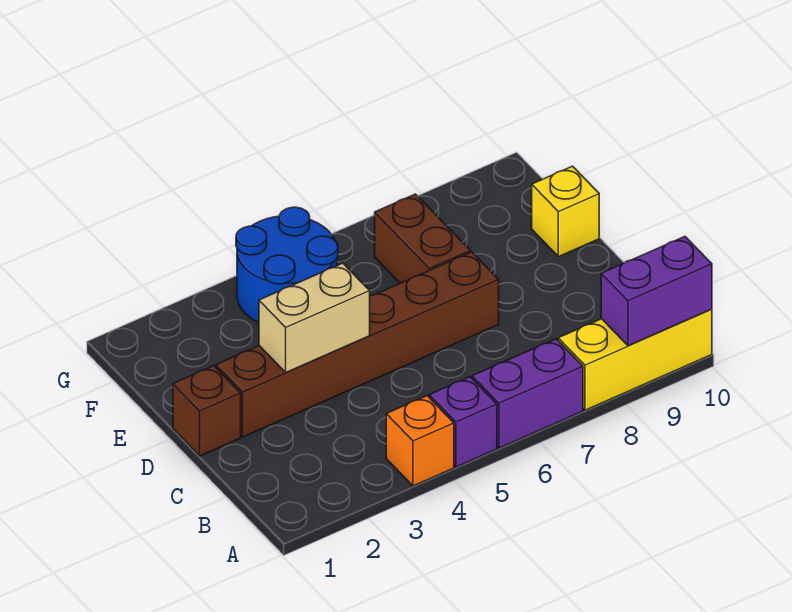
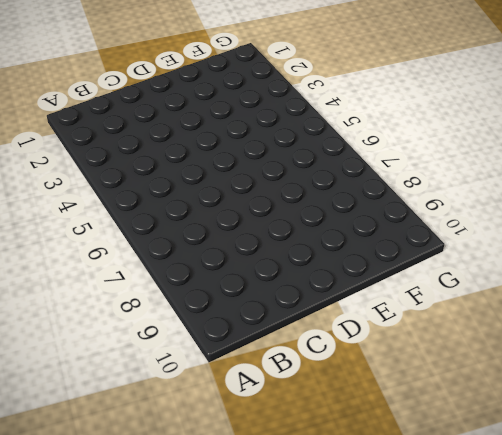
none -> orange brick A4 level 1
none -> purple brick A5 level 1

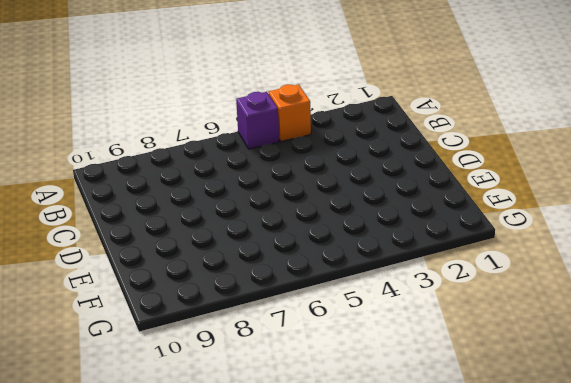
none -> purple brick A6:A7 level 1
none -> yellow brick A8:A10 level 1

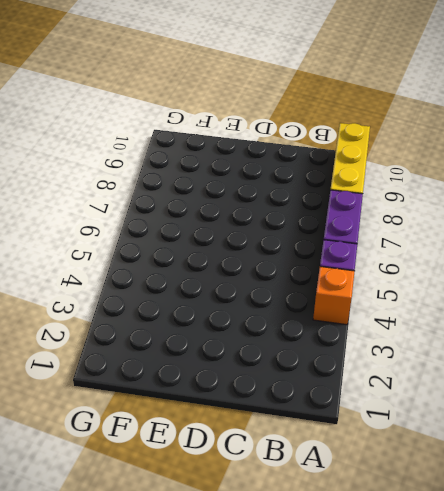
none -> brown brick D1 level 1
none -> brown brick D2:D7 level 1

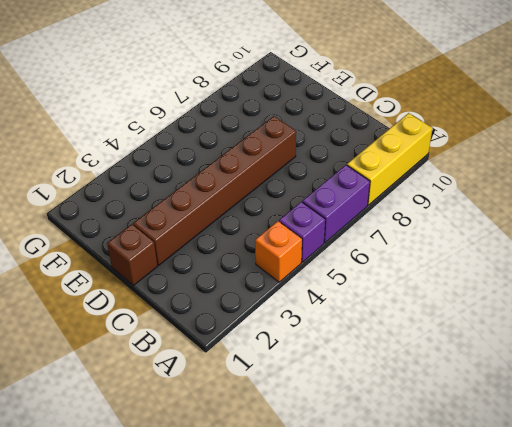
none -> brown brick E7:F7 level 1
none -> yellow brick E10 level 1

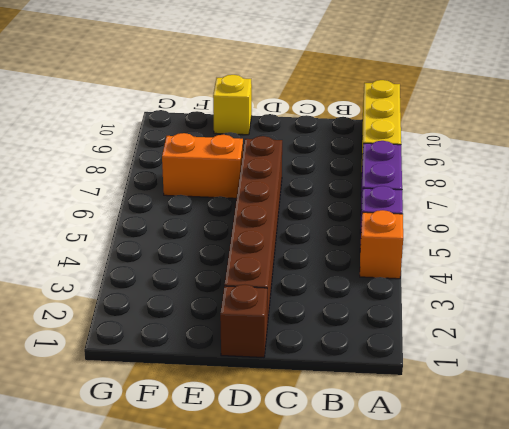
orange brick E7:F7 level 1 -> brown brick E7:F7 level 1
none -> blue round brick F4:G5 level 1
none -> purple brick A9:A10 level 2

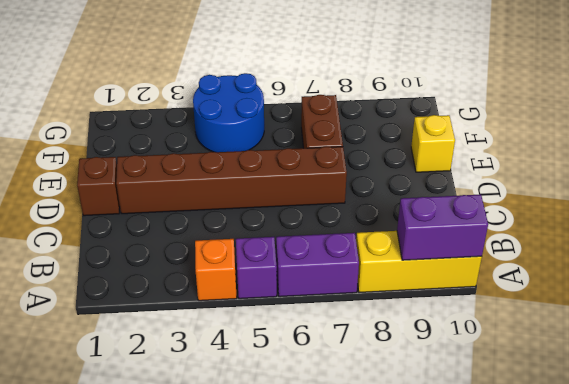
none -> tan brick D3:D4 level 2

